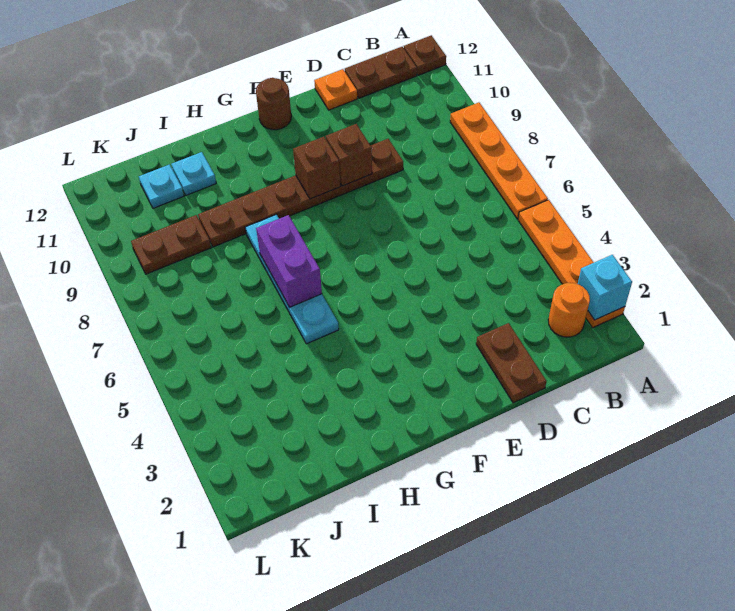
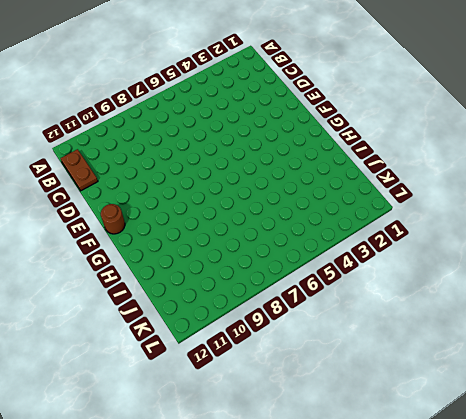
none -> orange plate A2:A5 level 1
none -> orange plate A6:A9 level 1
none -> brown plate A12 level 1

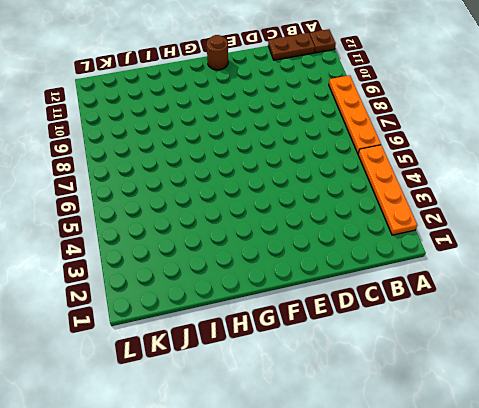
none -> orange round brick B2 level 1
none -> brown plate D1:D2 level 1
none -> brown plate D9:I9 level 1

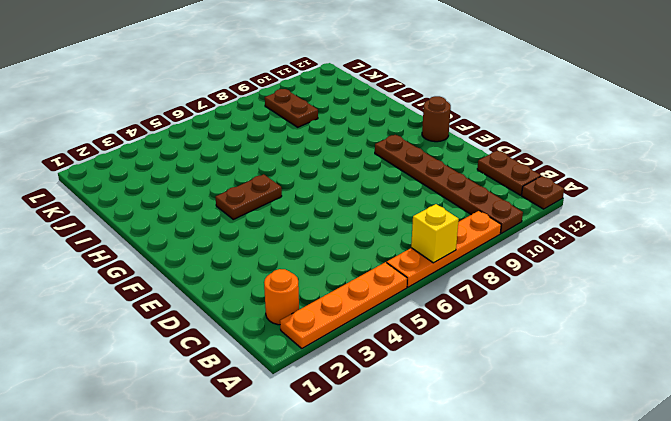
yellow brick A7 level 2 -> none
brown plate A10:F10 level 1 -> brown plate D9:I9 level 1
brown plate G4:G5 level 1 -> brown plate D1:D2 level 1
none -> orange plate D12 level 1
none -> cyan plate H5:H8 level 1
none -> cyan plate I11 level 1

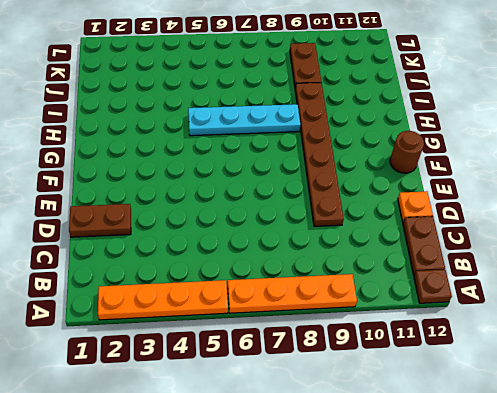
none -> orange round brick B2 level 1
none -> cyan plate I11 level 1
none -> cyan plate J11 level 1

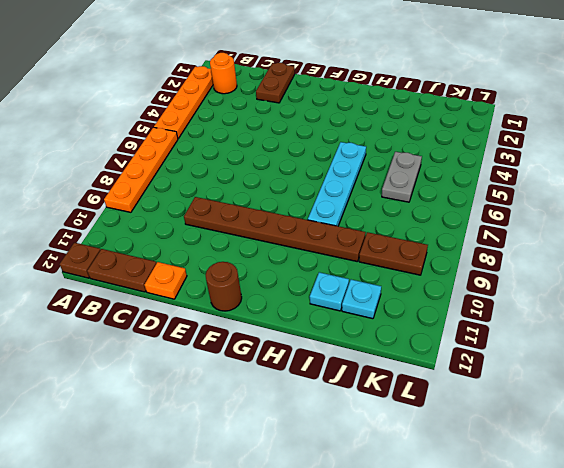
grey plate J5:J6 level 1 -> none
none -> cyan brick A2 level 2
none -> brown brick E9 level 2
none -> brown brick F9 level 2

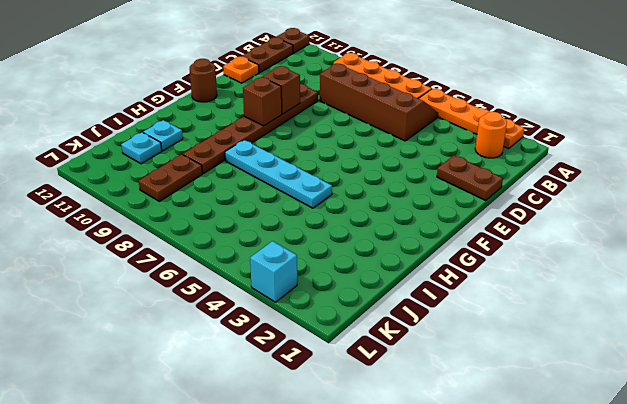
brown slope B5:C8 level 1 top C -> none
cyan brick L3 level 1 -> cyan brick A2 level 2
none -> purple brick H6:H7 level 2

